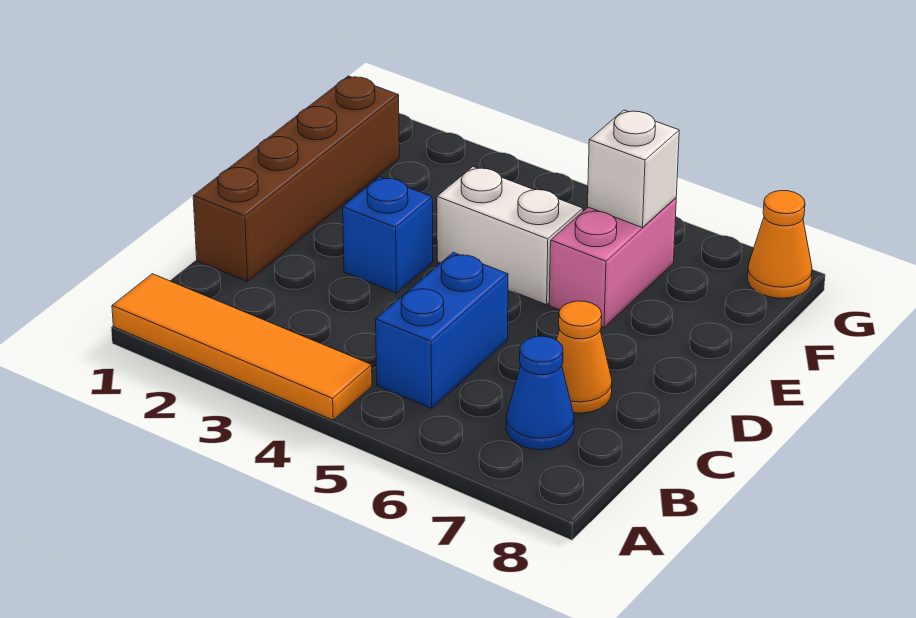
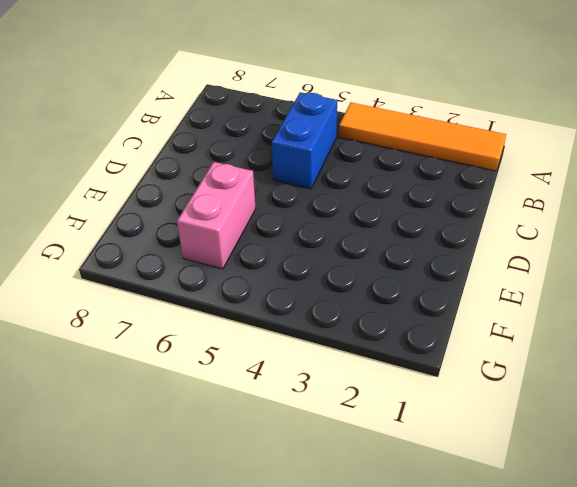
none -> blue cone B7 level 1
none -> brown brick C1:F1 level 1

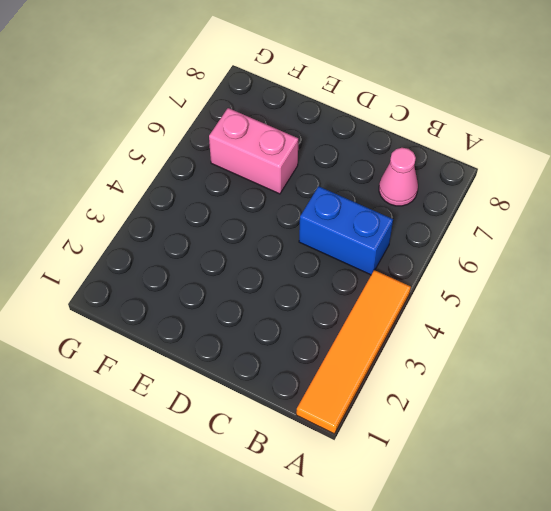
pink cone B7 level 1 -> blue cone B7 level 1
none -> brown brick C1:F1 level 1
none -> orange cone C7 level 1

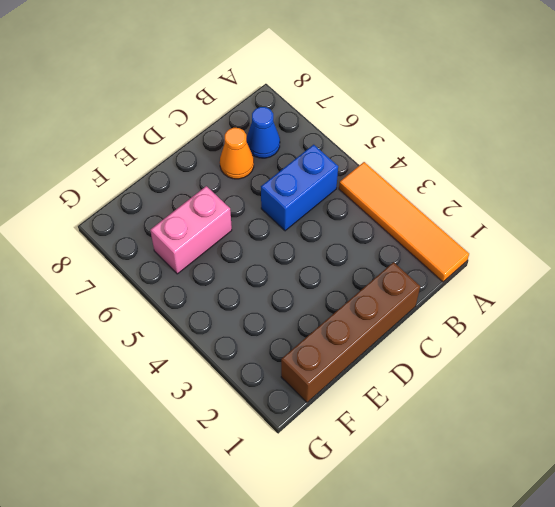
none -> blue brick D3 level 1
none -> white brick E4:E5 level 1

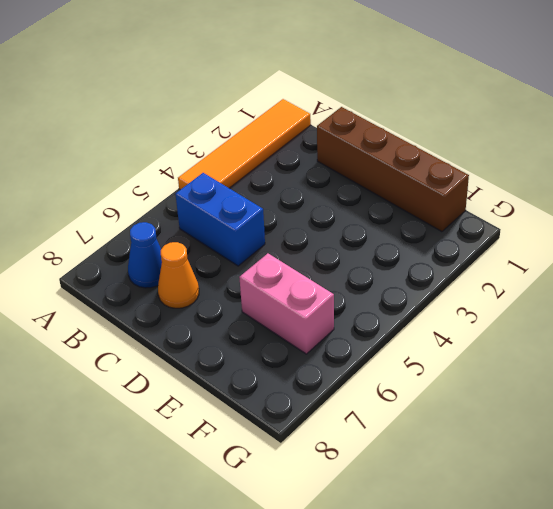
none -> blue brick D3 level 1
none -> white brick E4:E5 level 1

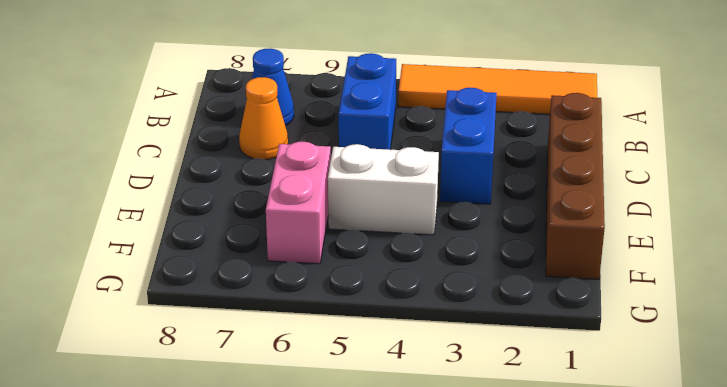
blue brick C3:D3 level 1 -> blue brick D3 level 1
none -> orange cone G8 level 1
none -> white brick F6 level 2

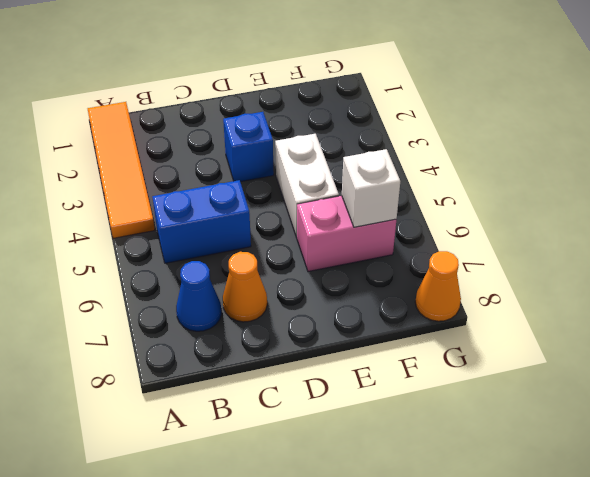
none -> brown brick C1:F1 level 1

